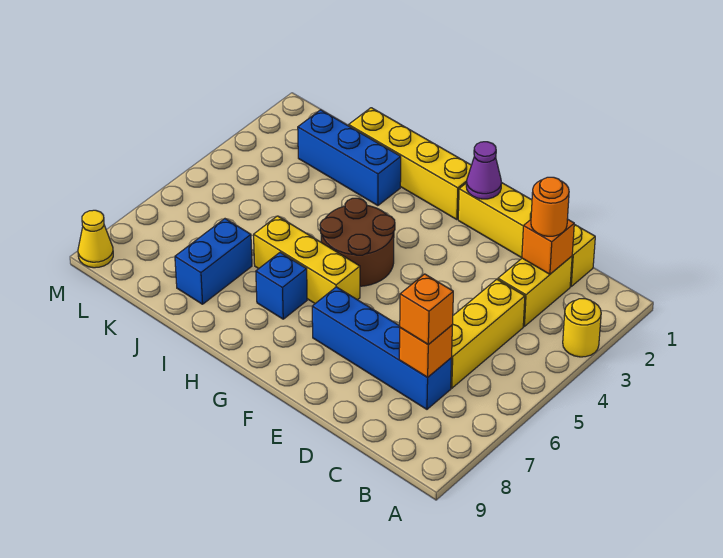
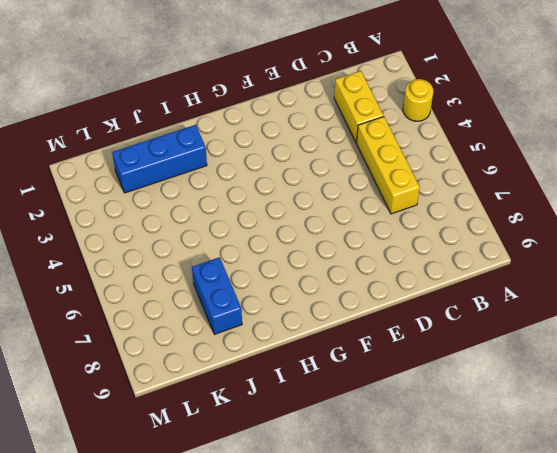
none -> yellow brick C1:F1 level 1
none -> blue brick C7:F7 level 1
none -> yellow brick G1:J1 level 1

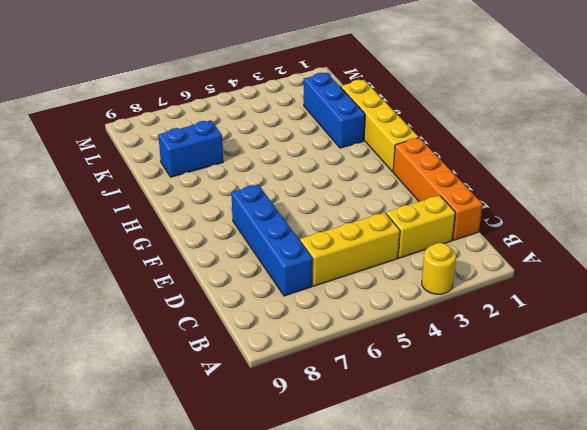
orange brick C1:F1 level 1 -> yellow brick C1:F1 level 1
none -> brown round brick G4:H5 level 1
none -> yellow brick G6:I6 level 1
none -> blue brick H7 level 1

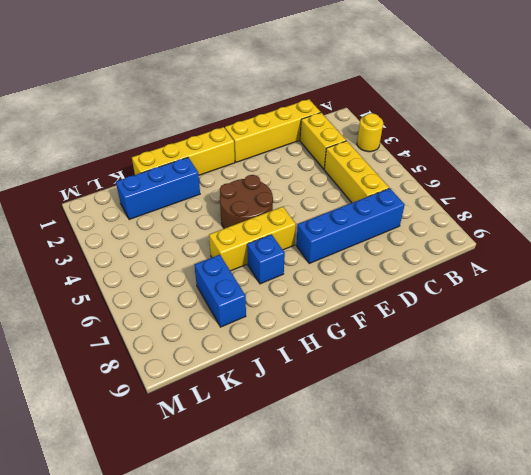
none -> yellow cone M9 level 1
none -> orange brick C2 level 2
none -> orange brick C7 level 2

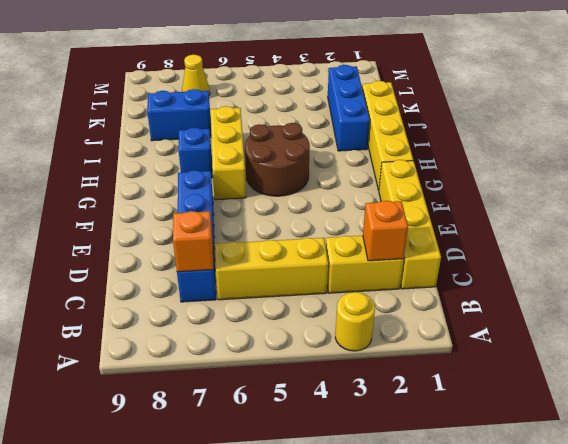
yellow cone L7 level 1 -> yellow cone M9 level 1
none -> purple cone F1 level 2
none -> orange round brick C2 level 3
none -> orange brick C7 level 3

